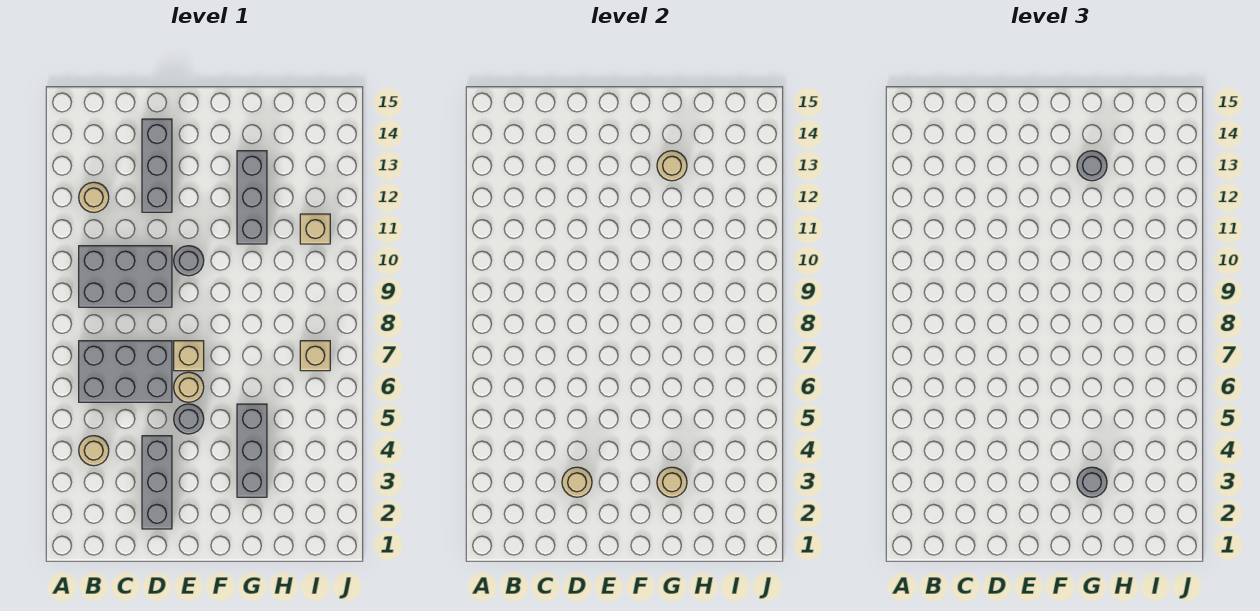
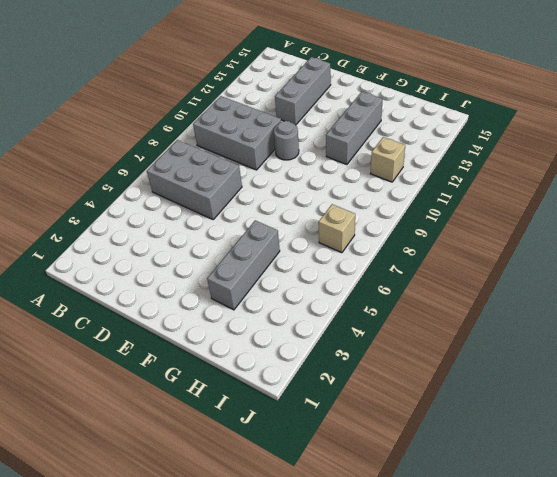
none -> tan round brick B4 level 1
none -> tan round brick B12 level 1
none -> grey brick D2:D4 level 1

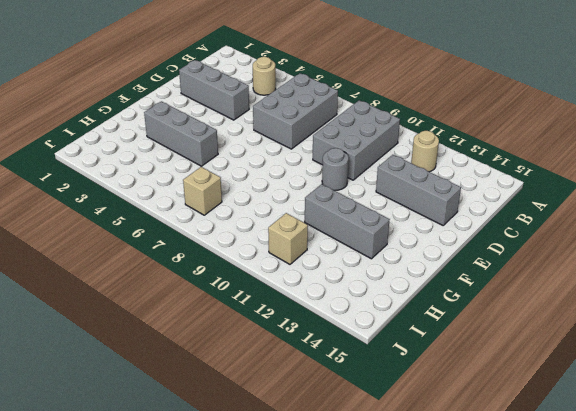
none -> grey round brick E5 level 1
none -> tan round brick E6 level 1
none -> tan brick E7 level 1

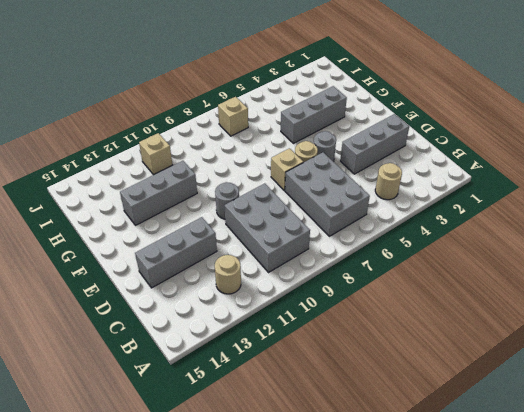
none -> tan round brick D3 level 2
none -> tan round brick G3 level 2
none -> tan round brick G13 level 2

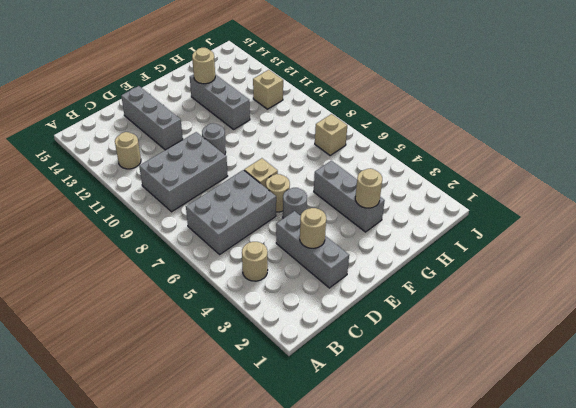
none -> grey round brick G3 level 3
none -> grey round brick G13 level 3

